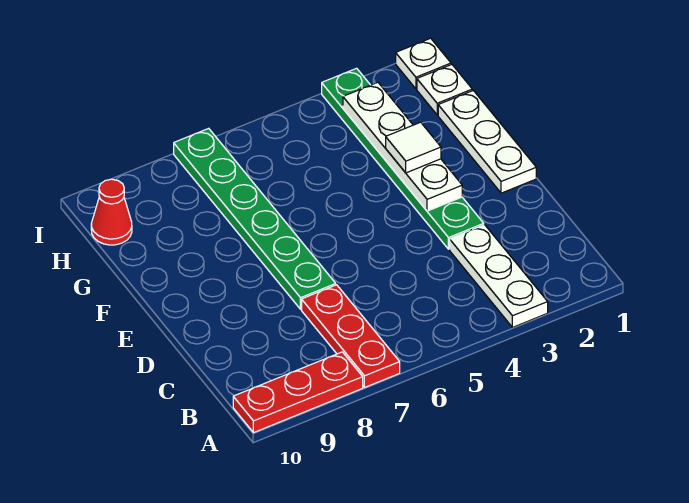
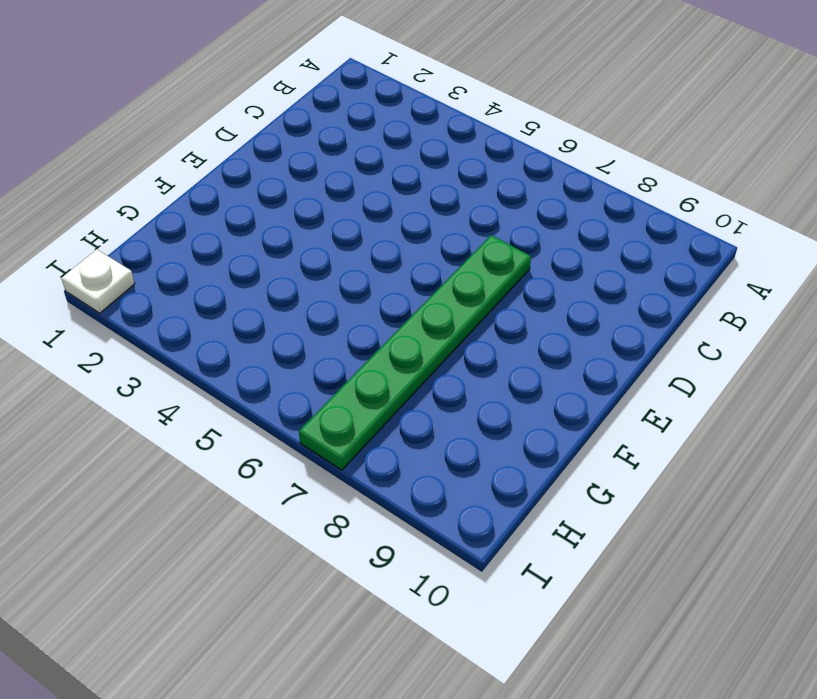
none -> white plate A3:C3 level 1
none -> red plate A7:C7 level 1

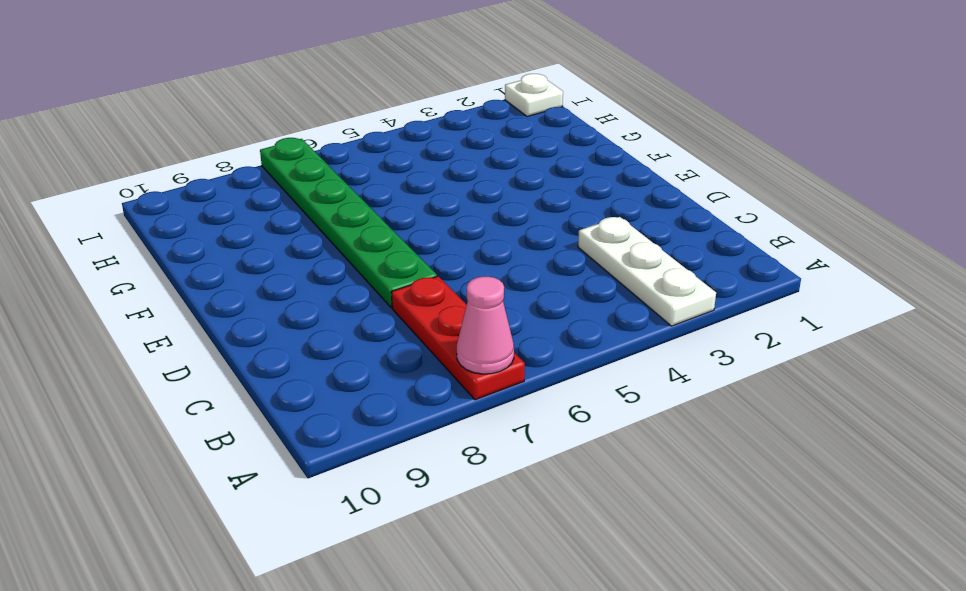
pink cone A7 level 2 -> none
none -> red plate A8:A10 level 1
none -> green plate D3:I3 level 1

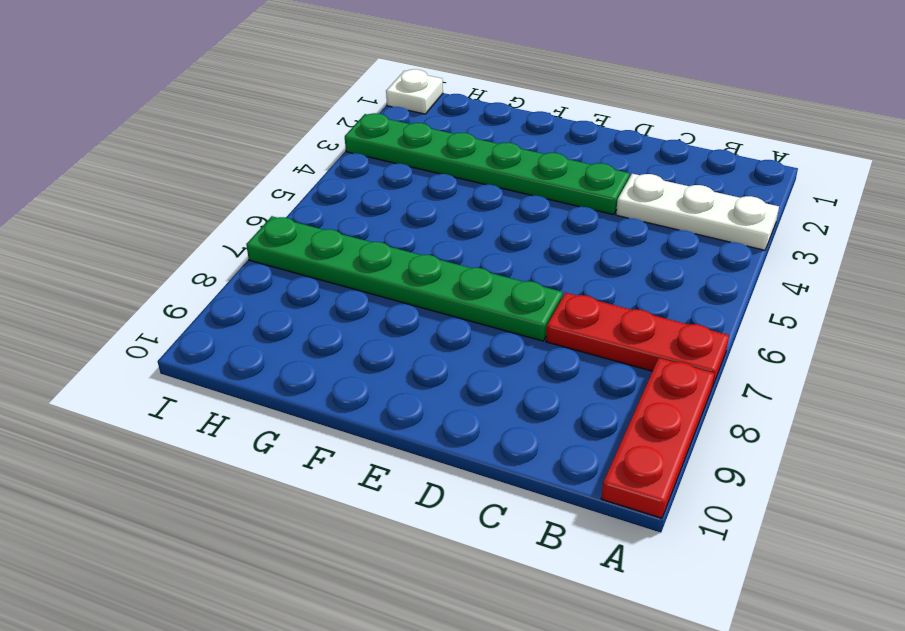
none -> white plate E1:G1 level 1
none -> white plate H1 level 1

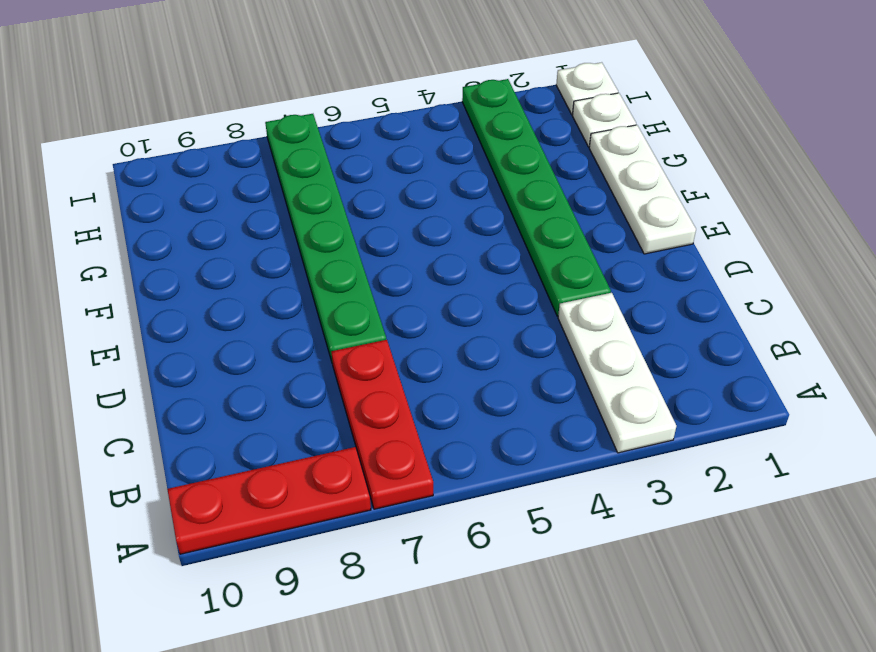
none -> red cone H10 level 1
none -> white plate E3:H3 level 2

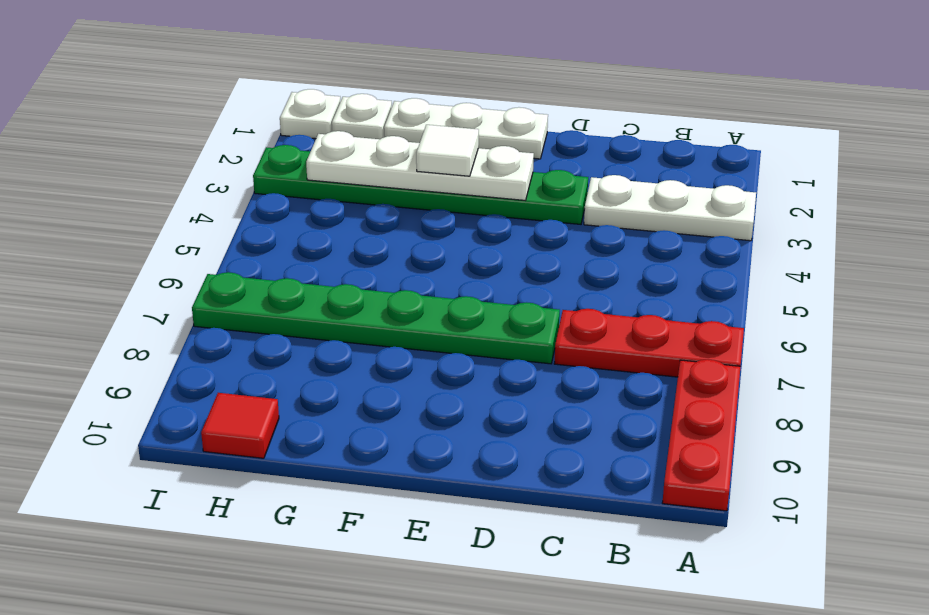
red tile H10 level 1 -> red cone H10 level 1

